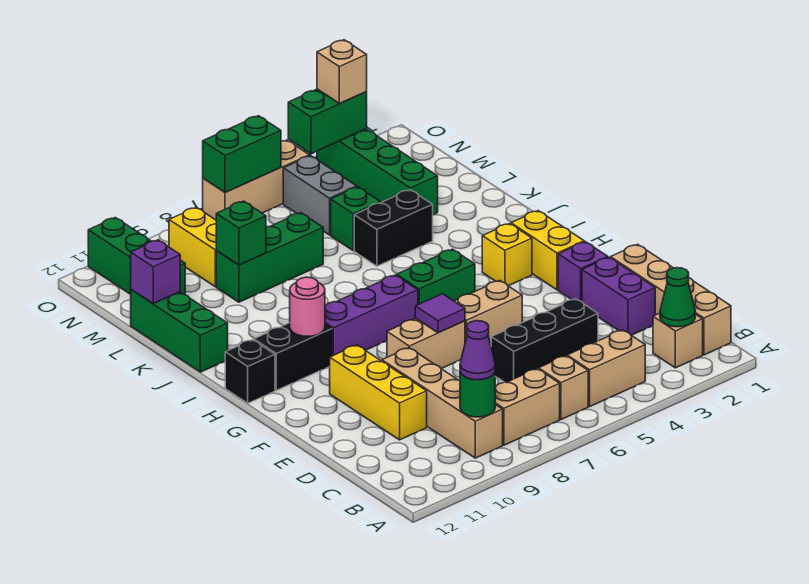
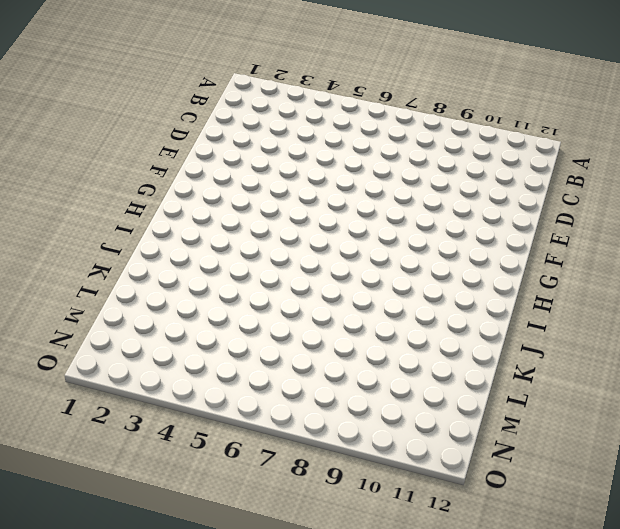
none -> tan brick B1:E1 level 1
none -> tan brick B2 level 1
none -> tan brick B4:B5 level 1
none -> tan brick B6 level 1

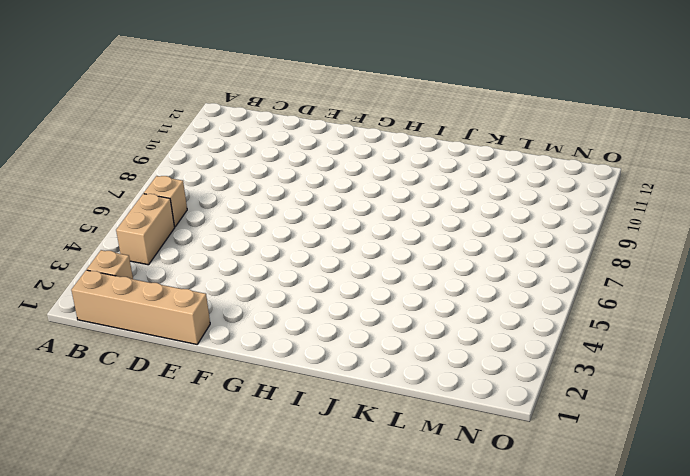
none -> tan brick B7:B8 level 1
none -> tan brick B9:E9 level 1
none -> purple brick D2:E2 level 1
none -> black brick D4:D6 level 1

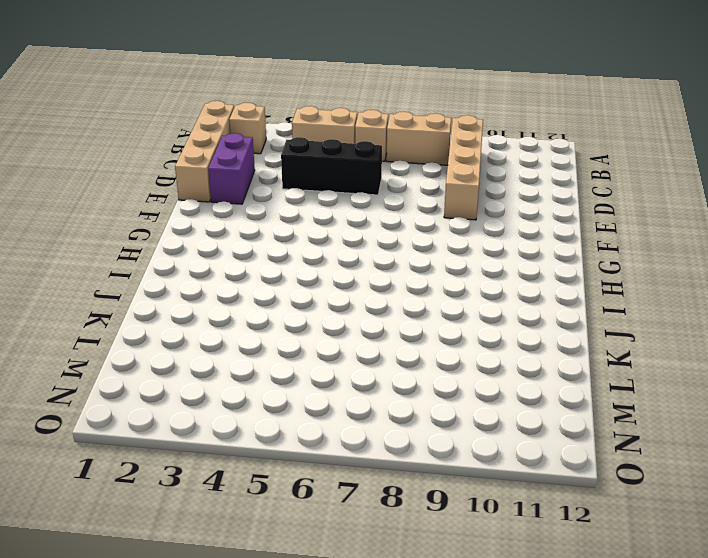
none -> yellow brick D10:F10 level 1
none -> purple brick F2 level 1
none -> tan brick F5:F6 level 1
none -> tan brick F7:F8 level 1

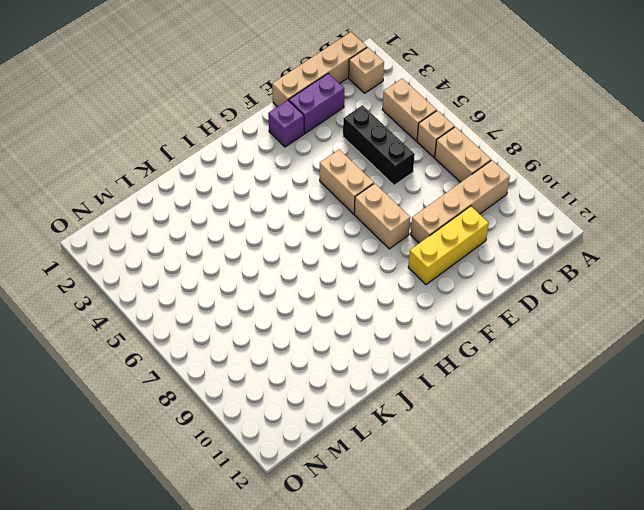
none -> yellow brick G2:H2 level 1
none -> yellow brick H3 level 1
none -> green brick H5:H6 level 1
none -> purple brick H7:H9 level 1

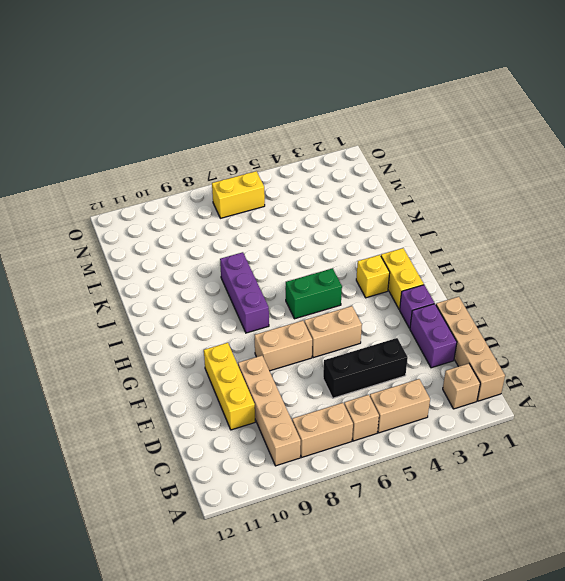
purple brick H8:J8 level 1 -> purple brick H7:H9 level 1
yellow brick N6:N7 level 1 -> yellow brick M9:N9 level 1
none -> black brick H10:H11 level 1
none -> black brick H12 level 1
none -> green brick J12:L12 level 1
none -> black brick K4:K5 level 1

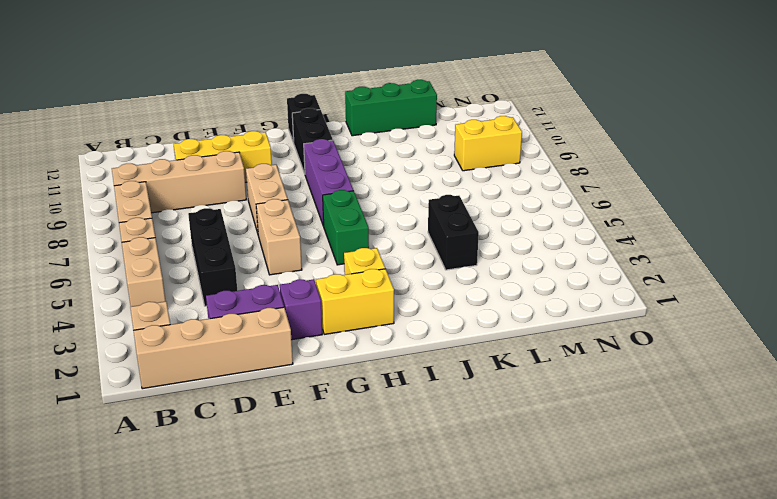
none -> green brick L3:O3 level 1
none -> green brick L5 level 1
none -> green brick L7:L9 level 1
none -> grey brick M5:N5 level 1

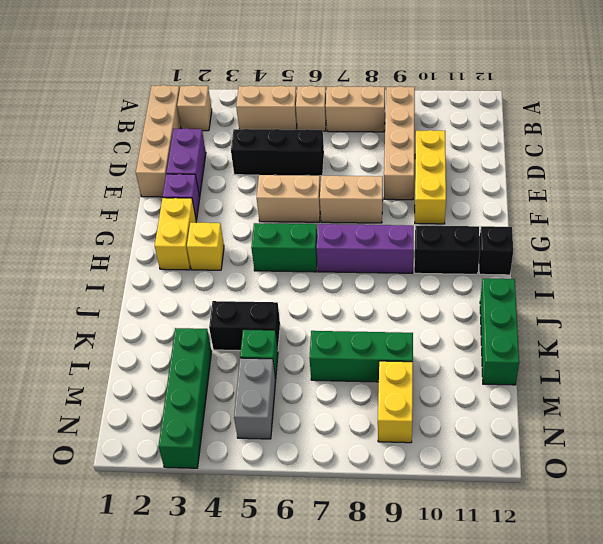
none -> green brick M11:O11 level 1
none -> tan brick O5:O7 level 1
none -> green cone B2 level 2
none -> green round brick B9 level 2

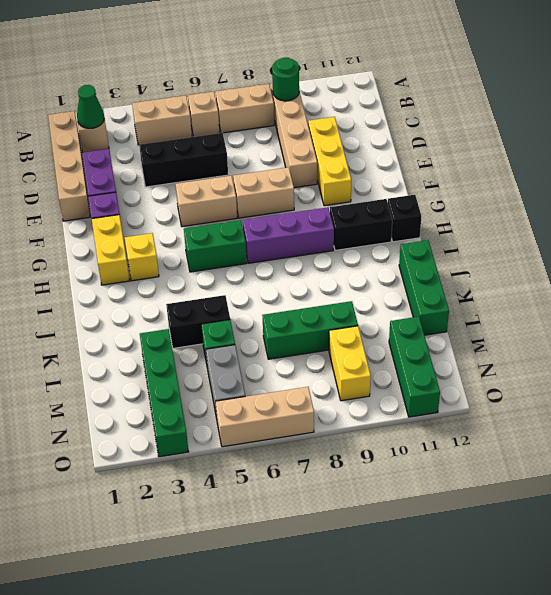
none -> purple tile F7 level 2
none -> pink round brick H10 level 2
none -> green brick L9 level 2
none -> purple brick L12 level 2

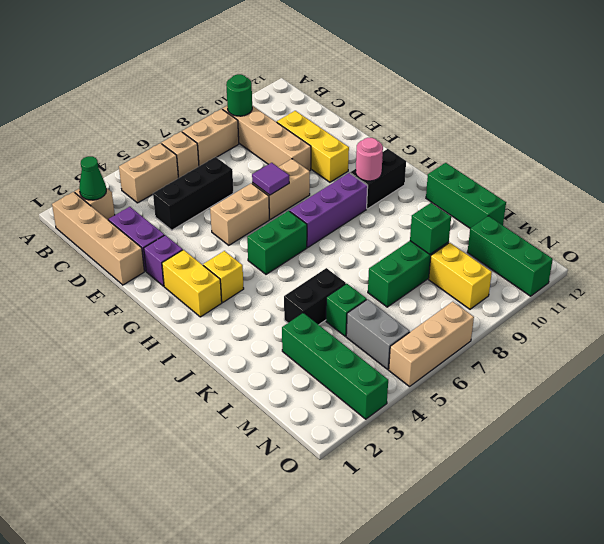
none -> black brick H12 level 1
none -> purple brick L12 level 2
none -> green brick O3:O4 level 2
none -> green brick O6:O7 level 2

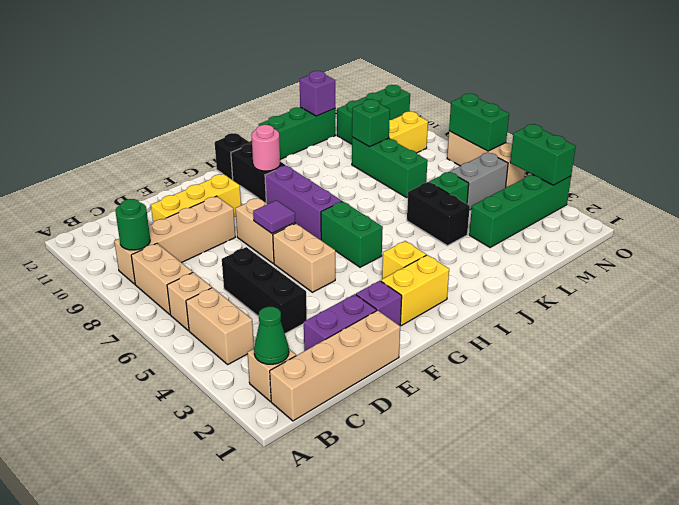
none -> purple cone B9 level 3
none -> tan brick O3 level 3

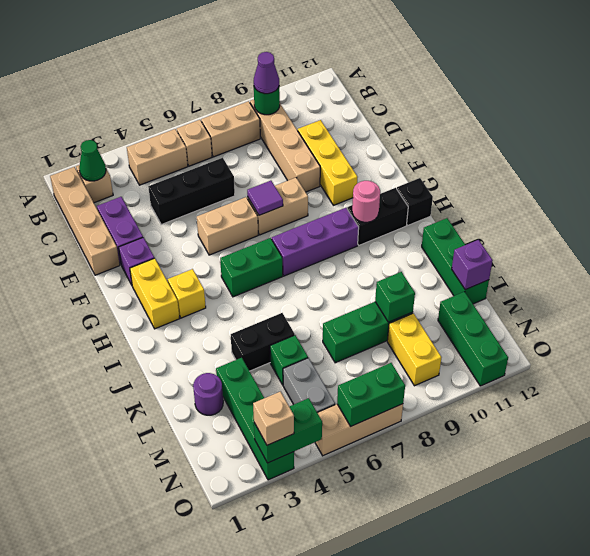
purple round brick L2 level 1 -> none

